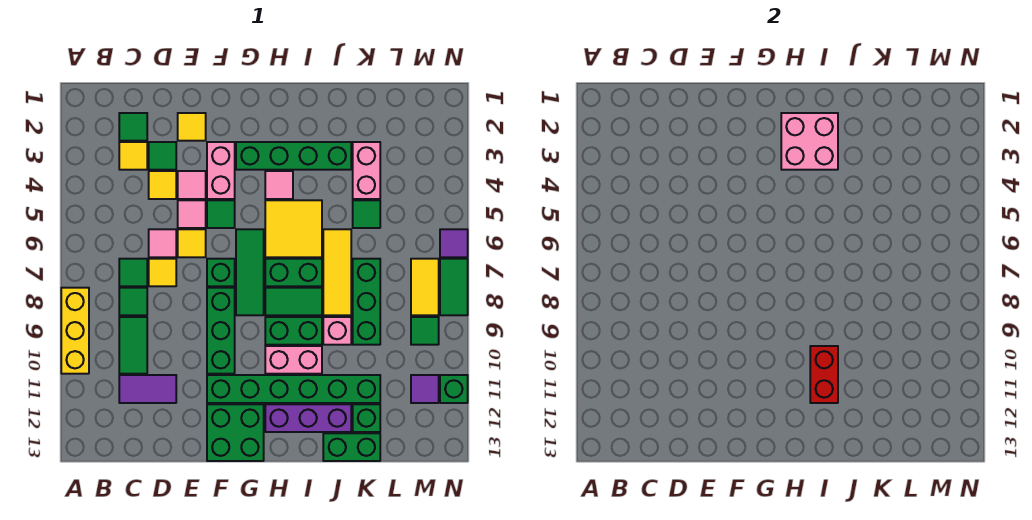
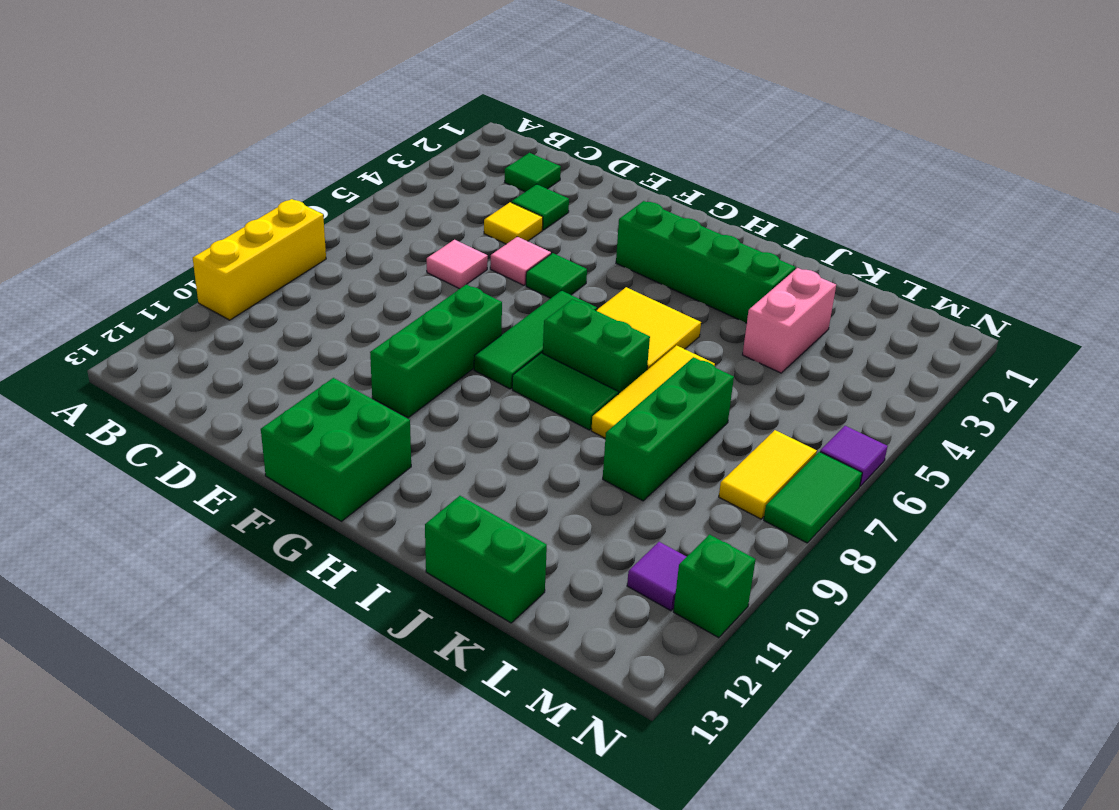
none -> yellow tile C3 level 1
none -> green tile C7 level 1
none -> green tile C8 level 1
none -> green tile C9:C10 level 1

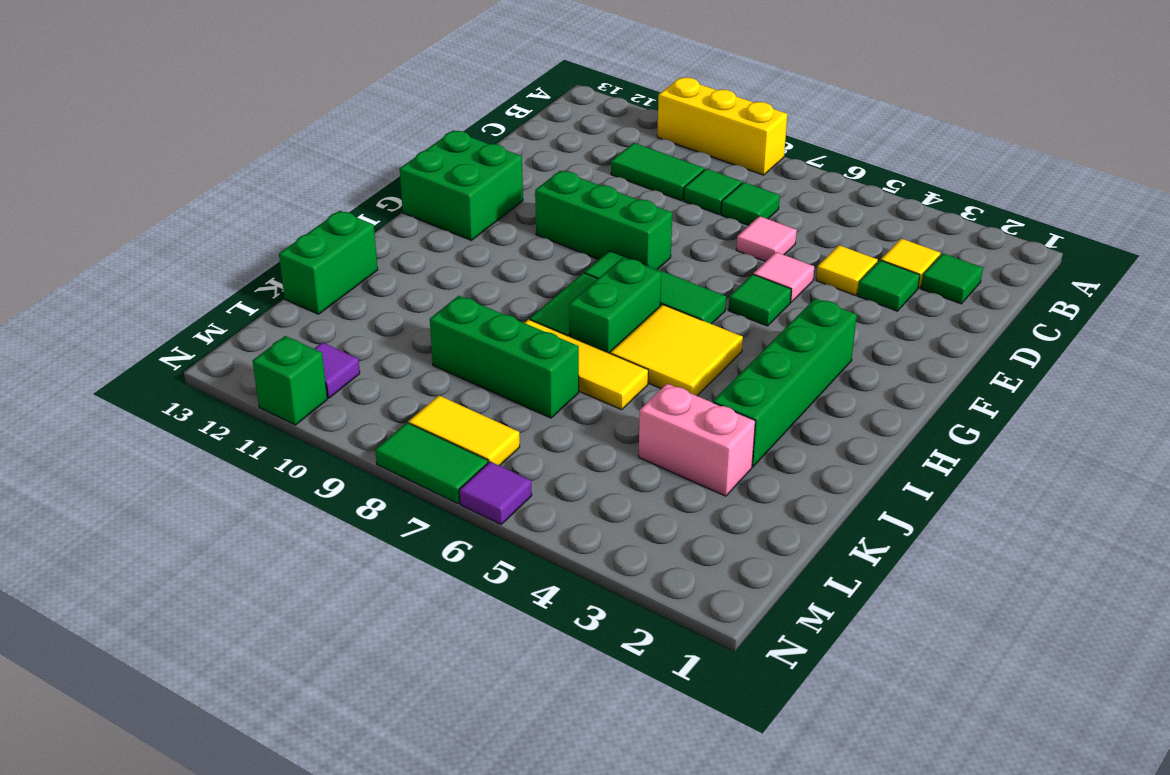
none -> purple tile C11:D11 level 1
none -> yellow tile D7 level 1
none -> yellow tile E2 level 1
none -> pink tile E4 level 1

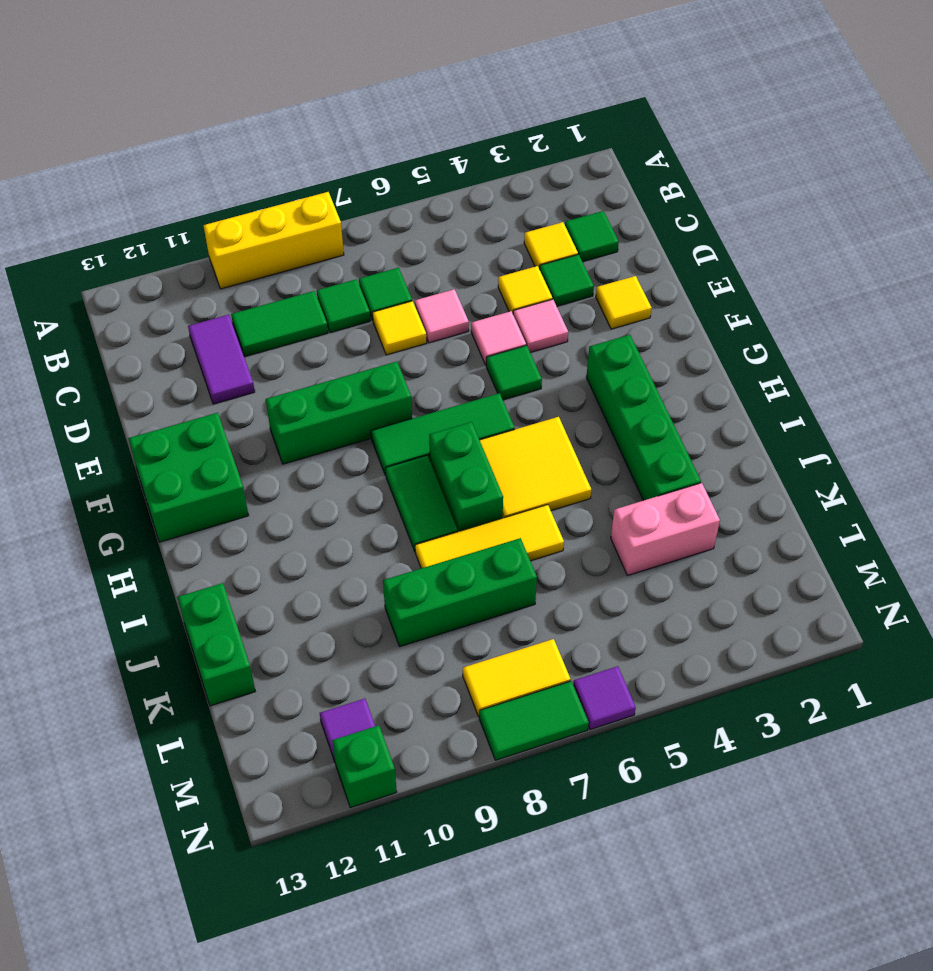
none -> yellow tile E6 level 1
none -> pink brick F3:F4 level 1
none -> green brick F7 level 1
none -> green brick F11:K11 level 1

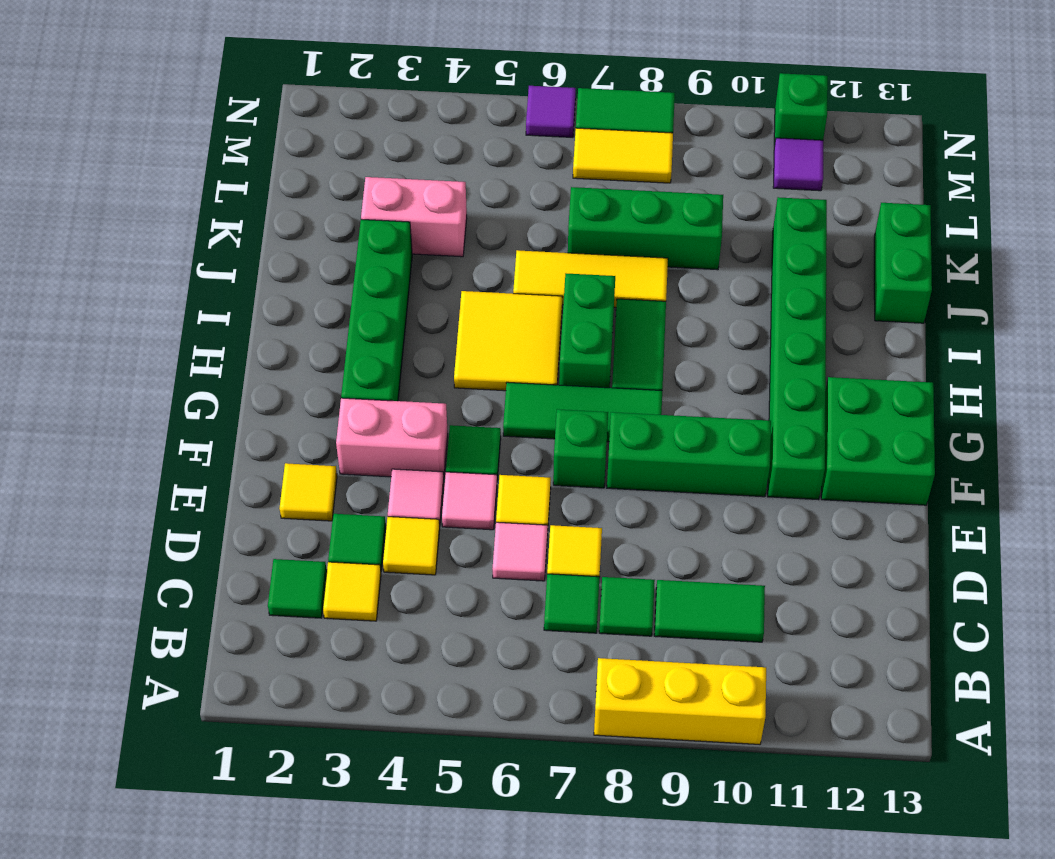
none -> purple tile C11:D11 level 1
none -> pink tile H4 level 1
none -> green brick H9:I9 level 1
none -> pink brick H10:I10 level 1

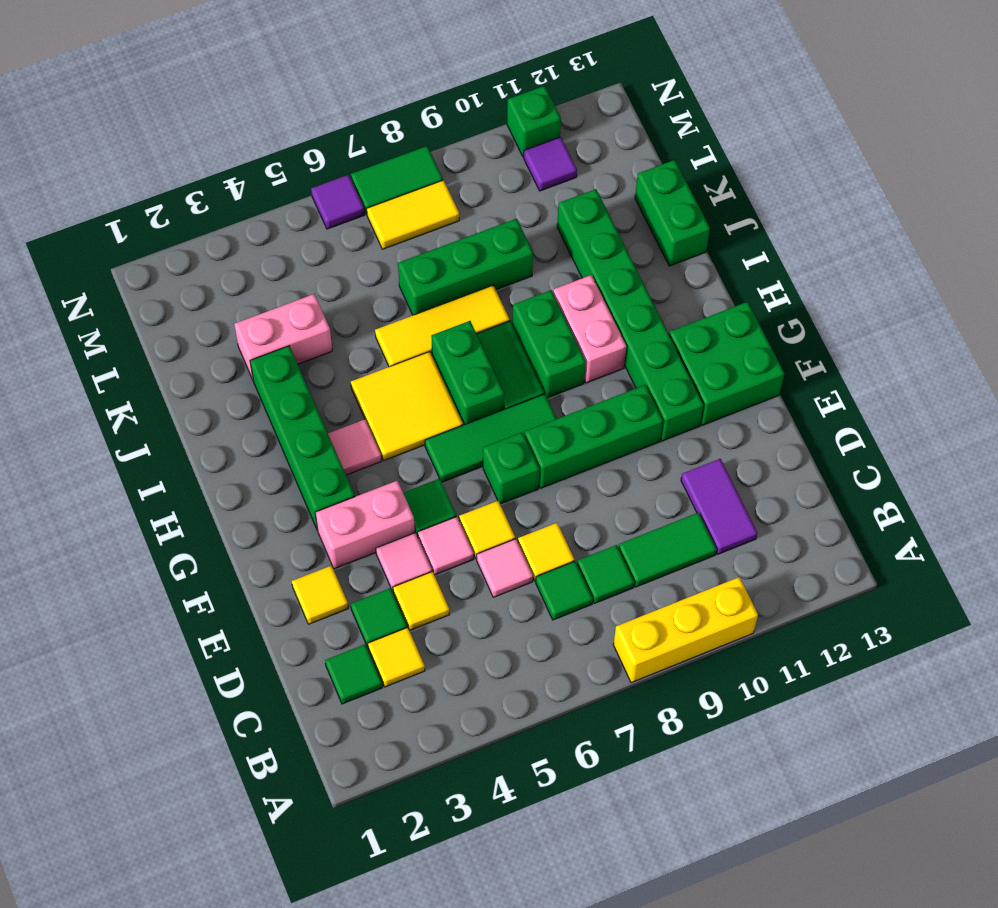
none -> purple brick H12:J12 level 1
none -> pink brick J9 level 1
none -> green tile K5 level 1
none -> green brick K12 level 1

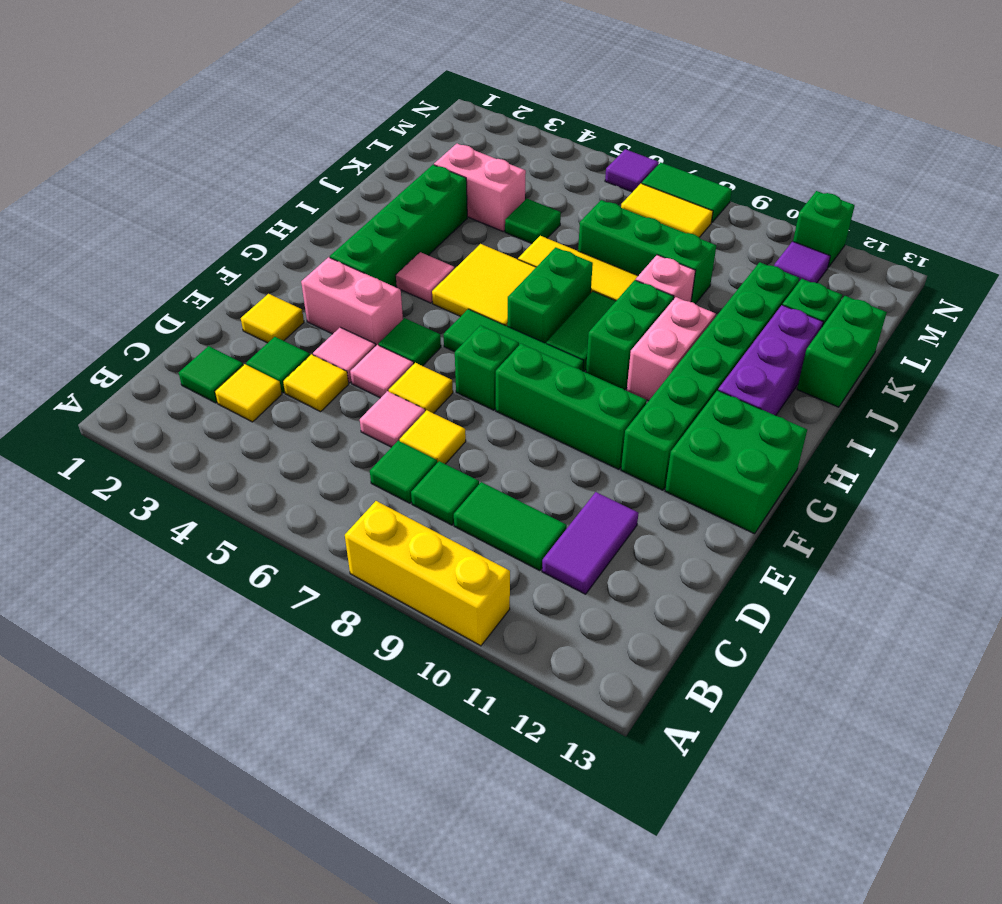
none -> green tile M9 level 1
none -> pink brick H2:I3 level 2
none -> red brick I10:I11 level 2

